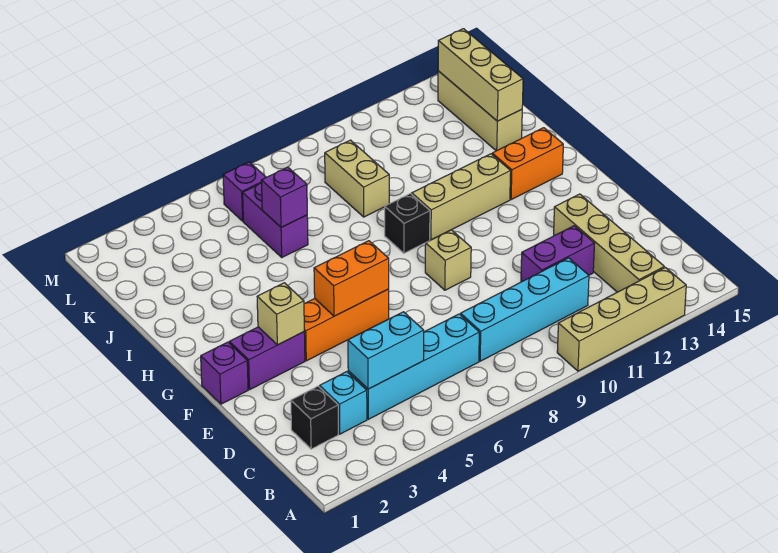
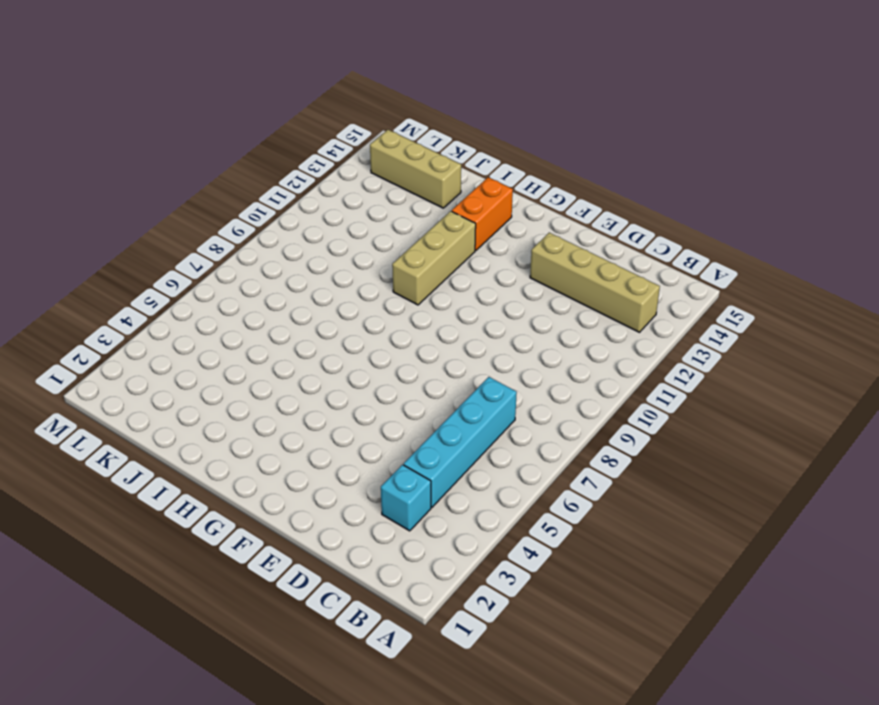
none -> tan brick A10:A13 level 1
none -> black brick C2 level 1
none -> cyan brick C8:C11 level 1

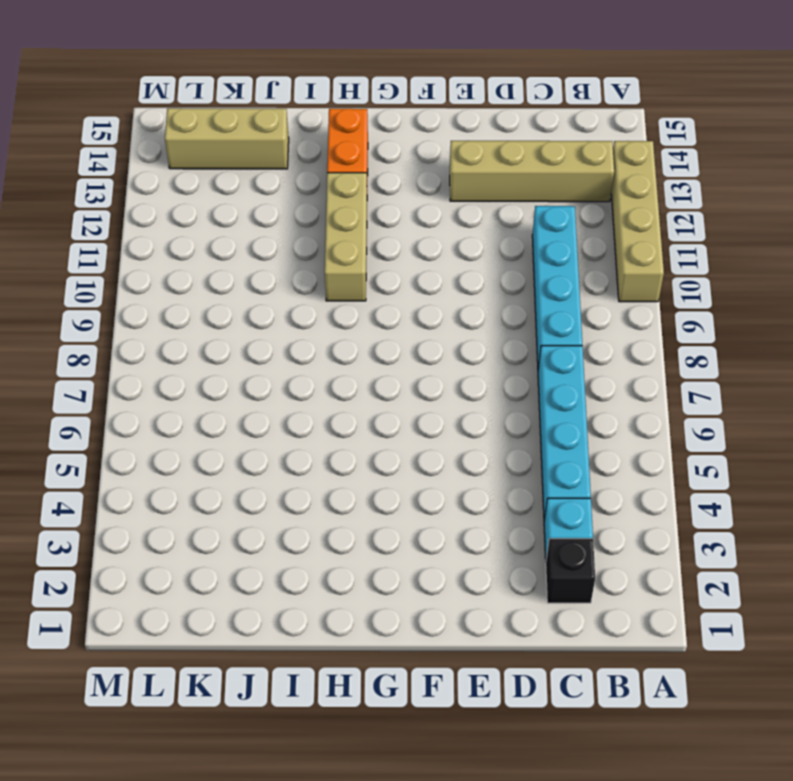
none -> purple brick D11:D12 level 1
none -> purple brick F1 level 1
none -> purple brick F2:F3 level 1

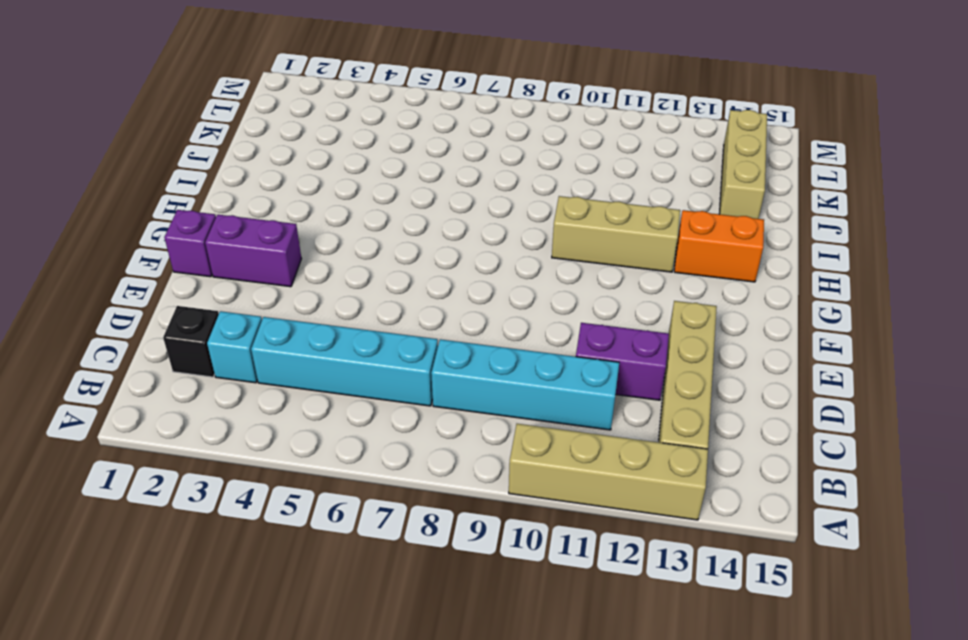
none -> orange brick F4:F6 level 1
none -> tan brick F9 level 1
none -> black brick H9 level 1

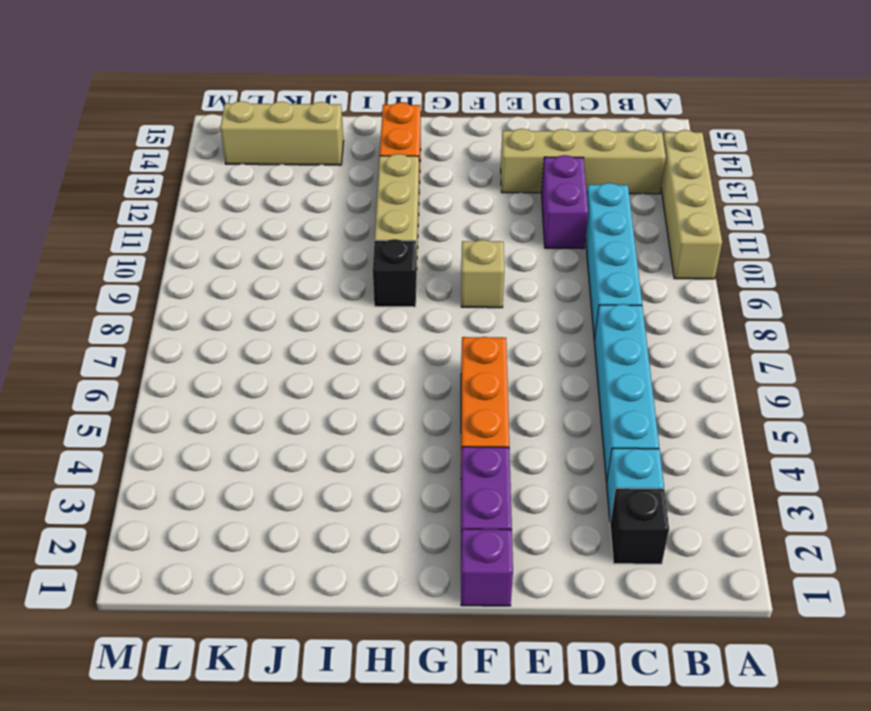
none -> purple brick J6:K6 level 1
none -> tan brick J9:K9 level 1
none -> purple brick L6 level 1

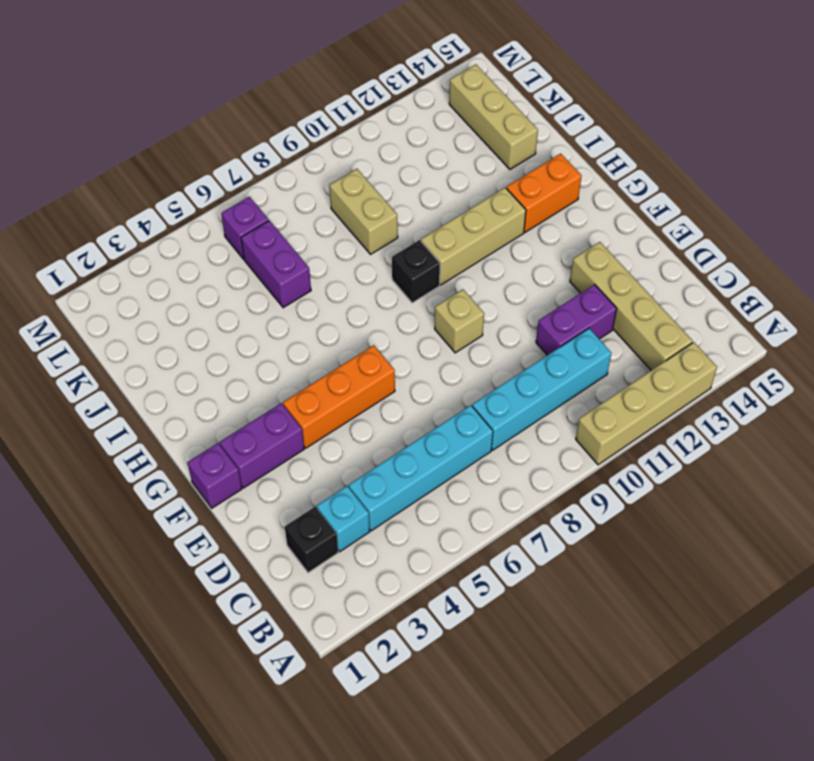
none -> cyan brick C4:C5 level 2
none -> tan brick F3 level 2
none -> orange brick F5:F6 level 2

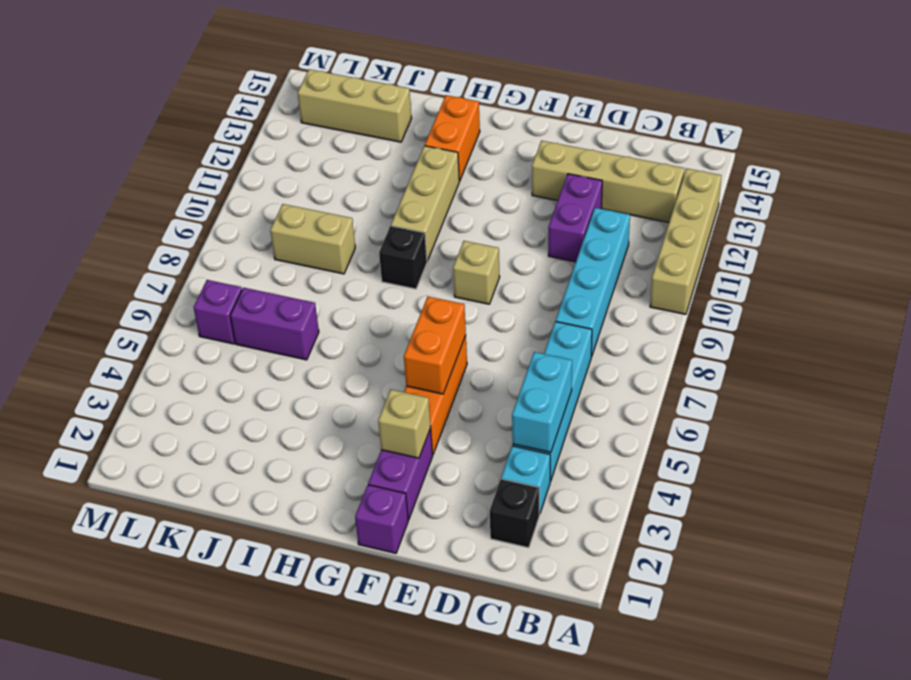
none -> purple brick J6 level 2
none -> tan brick J14:L14 level 2

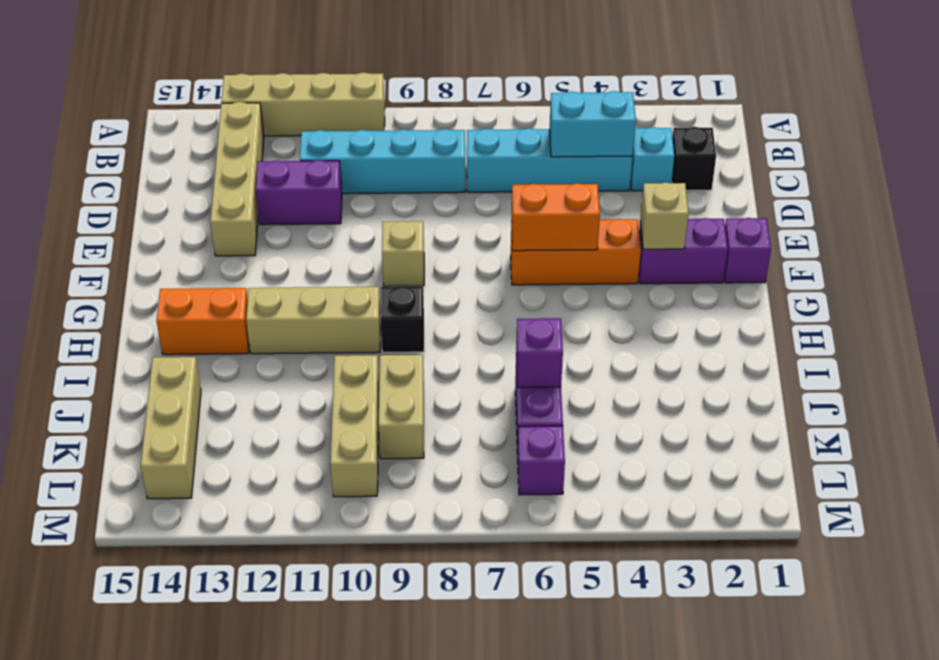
tan brick J10:L10 level 1 -> tan brick J14:L14 level 2

